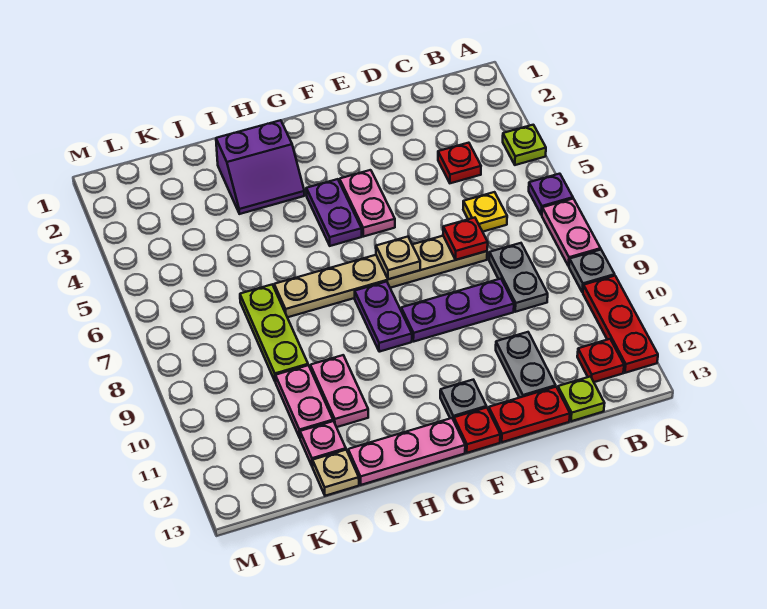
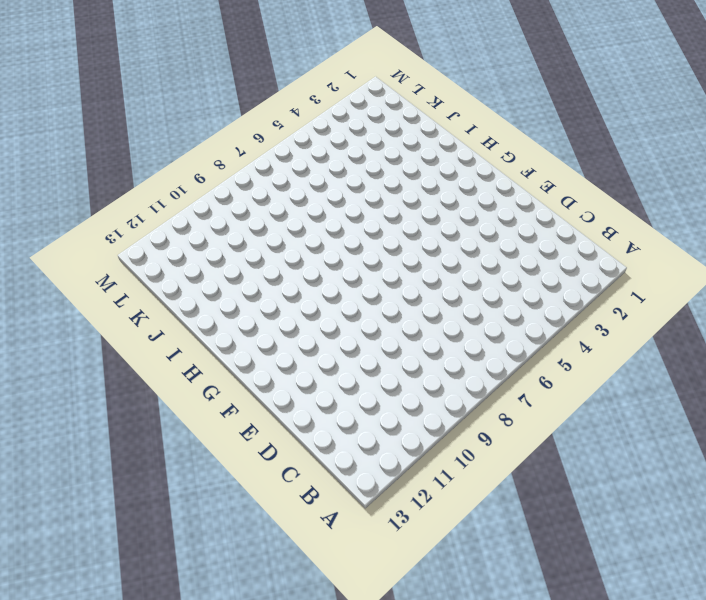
none -> lime plate A4 level 1
none -> purple plate A6 level 1
none -> pink plate A7:A8 level 1

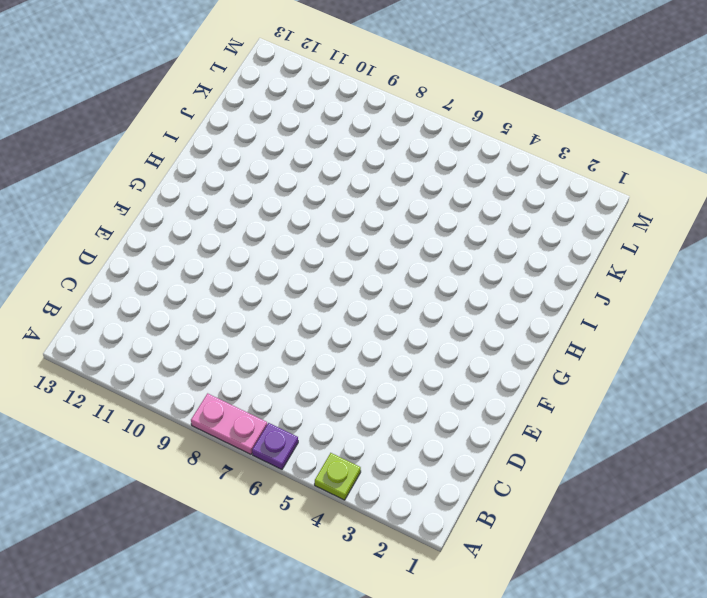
none -> grey plate A9 level 1
none -> red plate A10:A12 level 1
none -> red plate B12 level 1

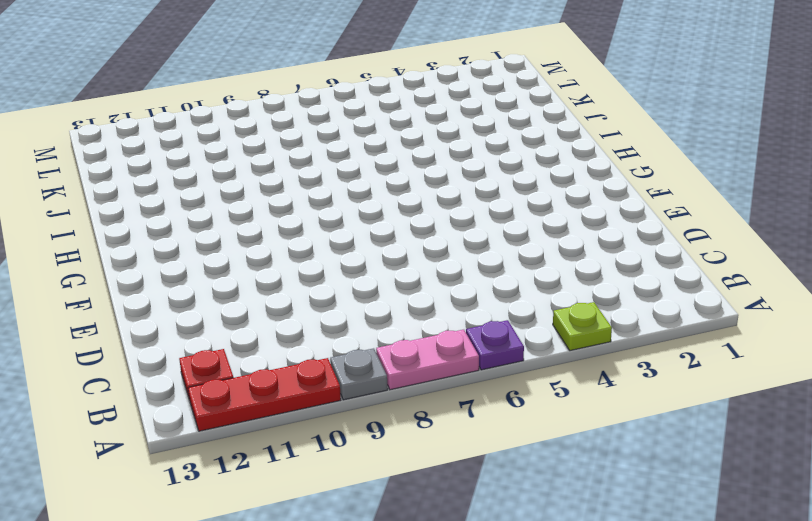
none -> red plate C4 level 1
none -> yellow plate C6 level 1
none -> grey plate C8:C9 level 1

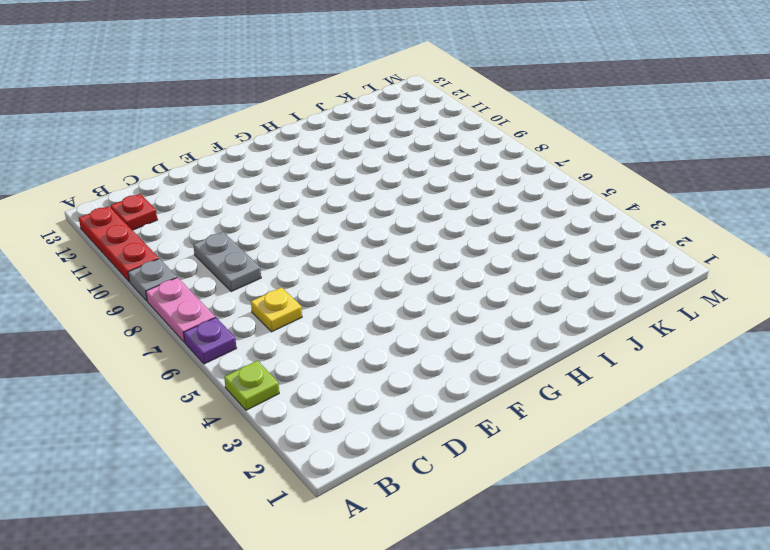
none -> red plate C4 level 1
none -> lime plate C13 level 1
none -> tan plate D7:I7 level 1

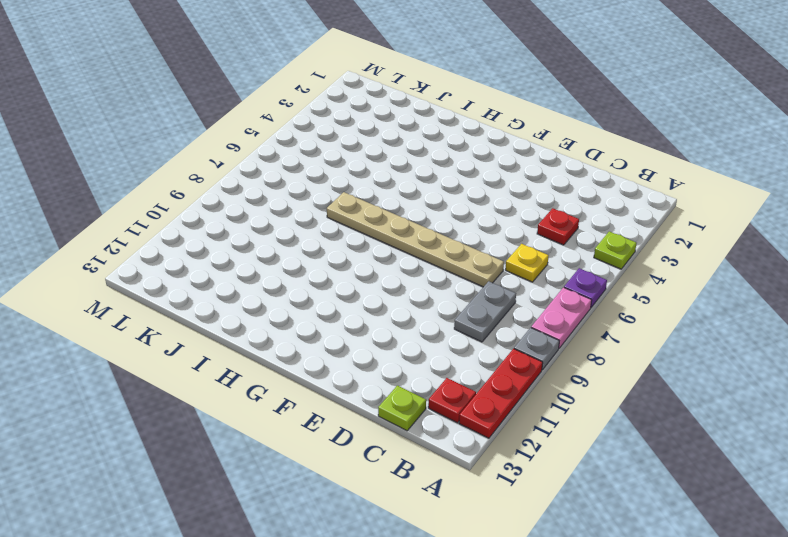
none -> purple plate D9:F9 level 1
none -> grey plate D11:D12 level 1
none -> red plate D13:E13 level 1

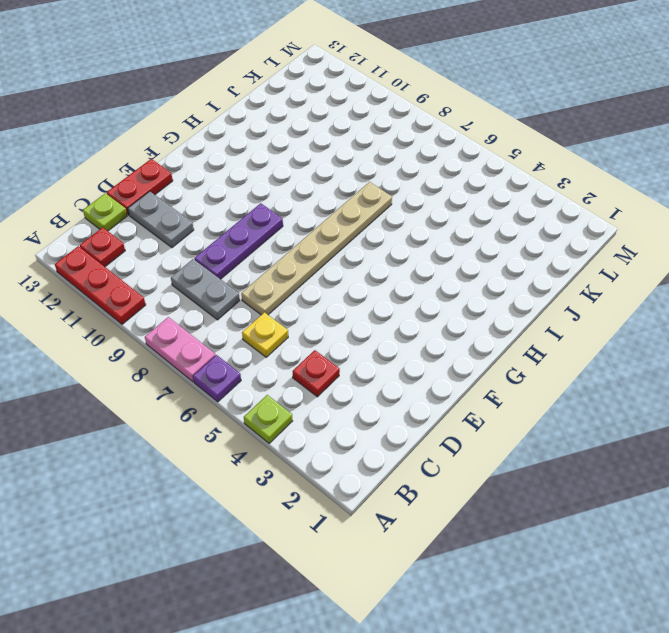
none -> grey plate A9 level 1
none -> pink plate F4:F5 level 1
none -> grey plate F12 level 1

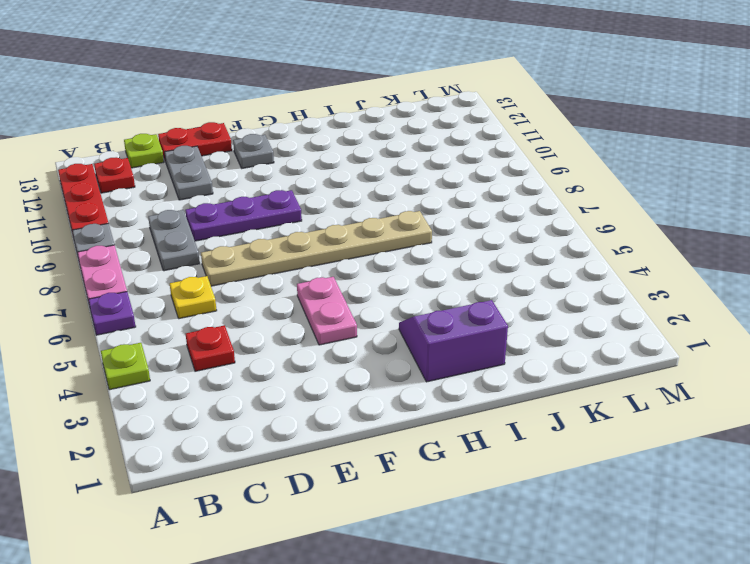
none -> red plate F13 level 1
none -> purple plate G4:G5 level 1
none -> purple plate G8:G9 level 1

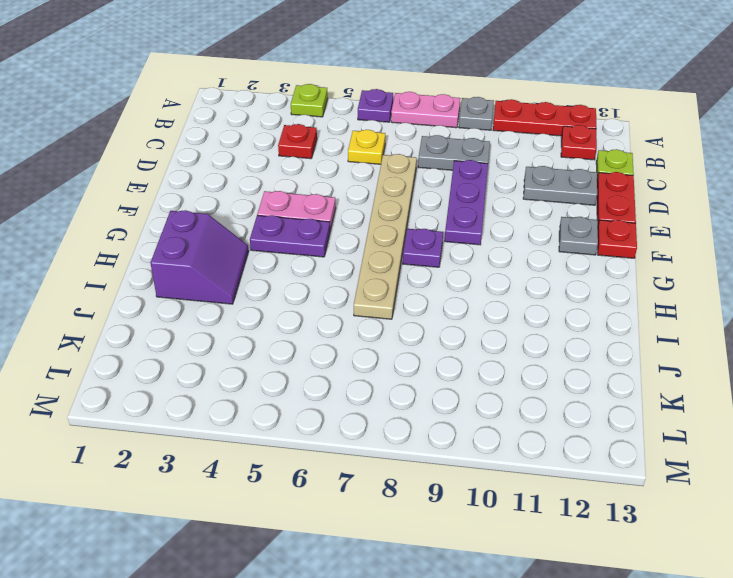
purple plate G8 level 1 -> purple plate G8:G9 level 1
none -> pink plate G13:I13 level 1
none -> pink plate I10:I11 level 1
none -> lime plate J7:J9 level 1

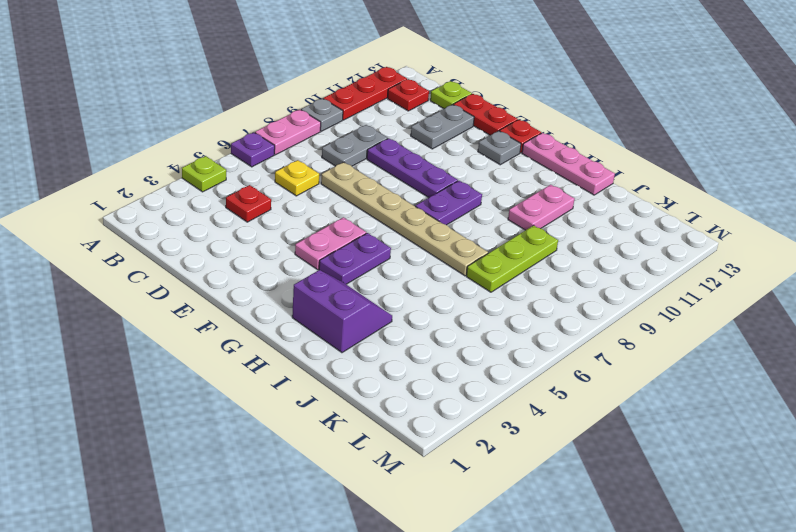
none -> pink plate J10:J11 level 1
none -> pink plate J12 level 1
none -> tan plate J13 level 1

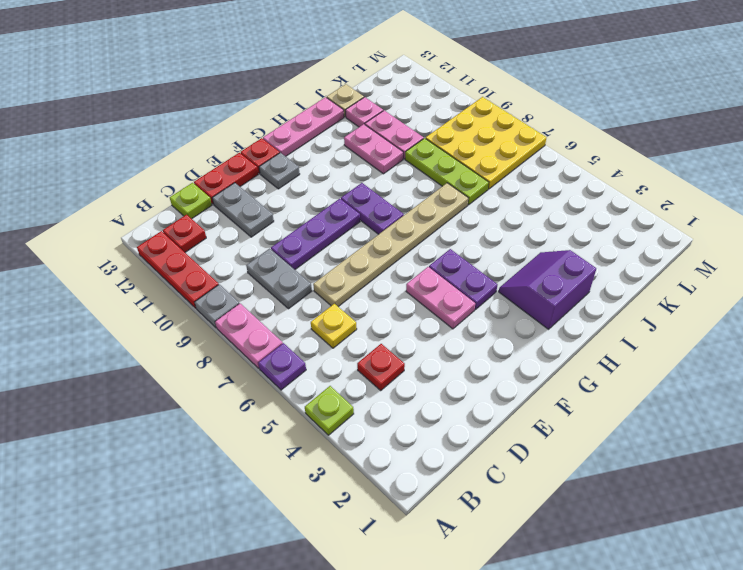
yellow plate K7:M9 level 1 -> none
none -> red plate D7 level 2
none -> tan plate F7 level 2

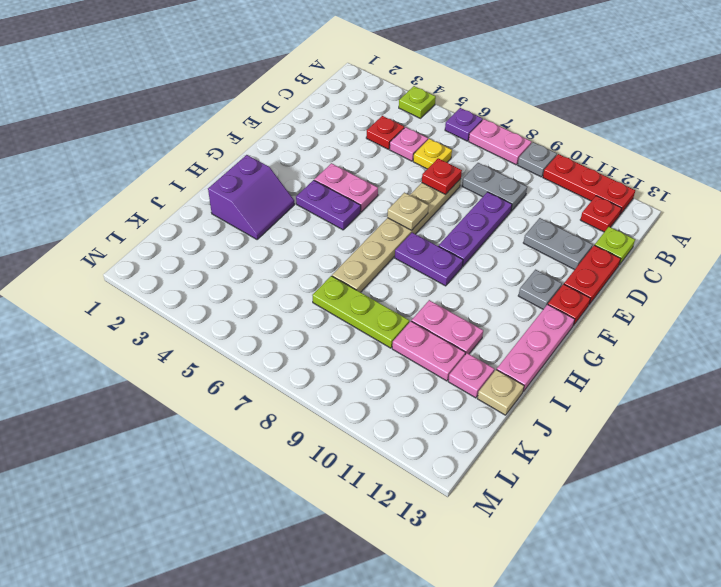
pink plate C5 level 1 -> none

